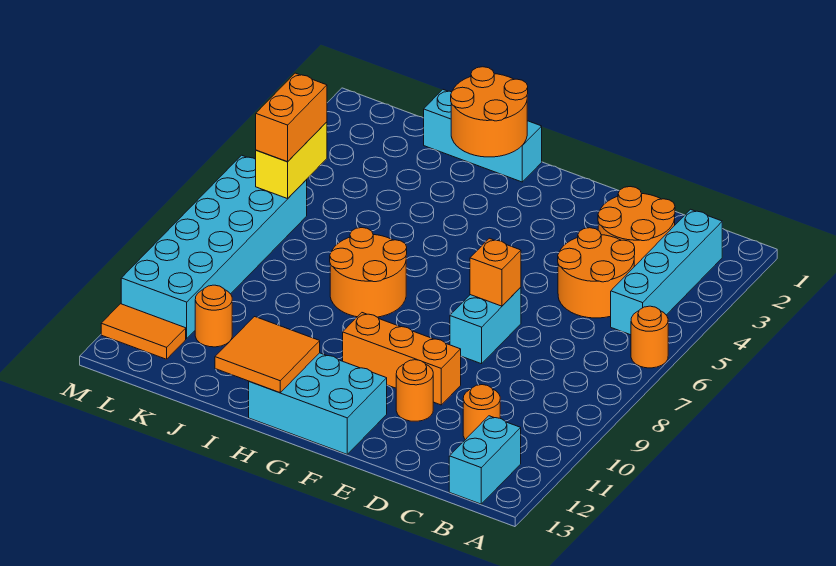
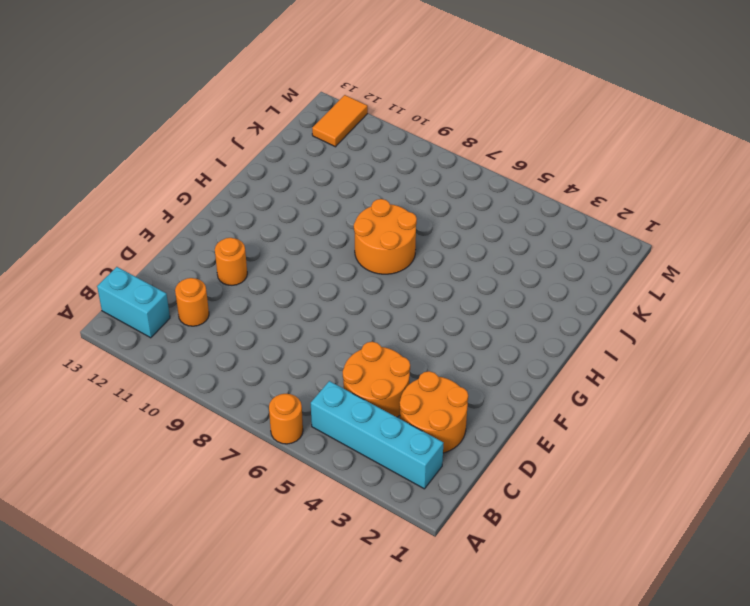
none -> cyan brick E7:E8 level 1
none -> orange brick E10:G10 level 1
none -> cyan brick F12:H13 level 1

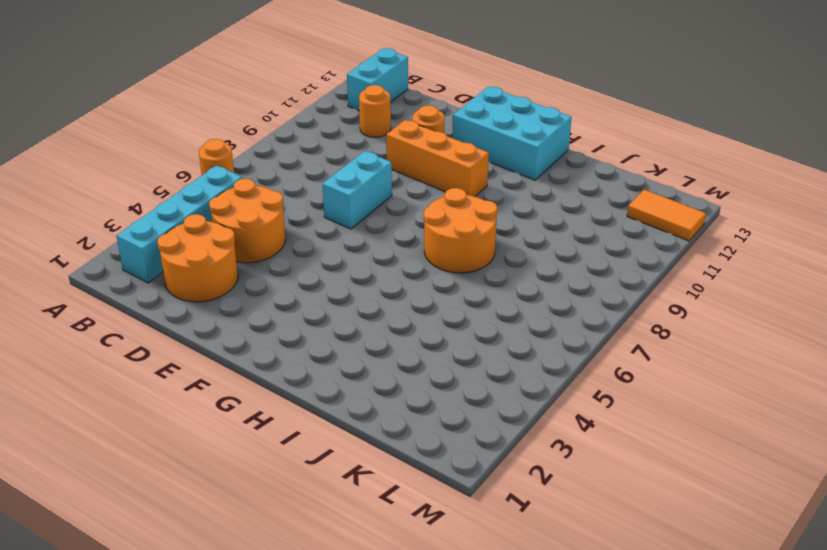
none -> cyan brick H1:J1 level 1
none -> orange round brick K11 level 1
none -> cyan brick L6:M11 level 1

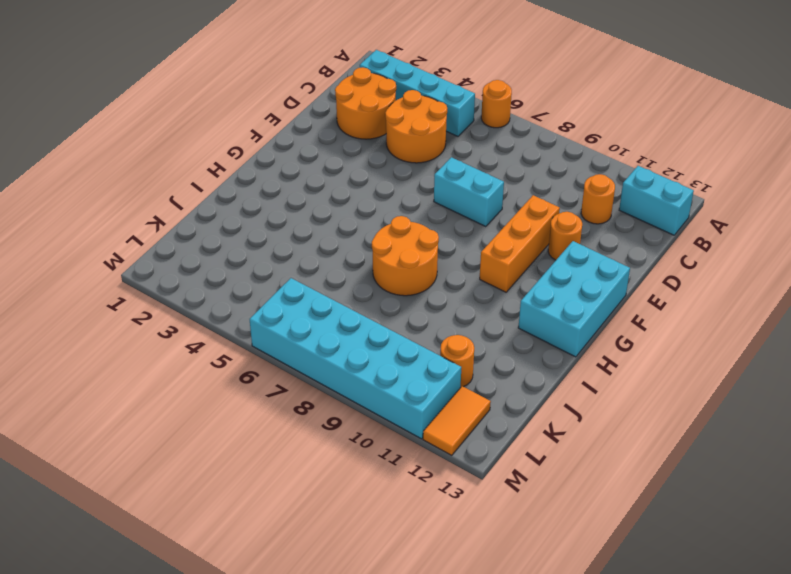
none -> cyan brick H1:J1 level 1
none -> orange brick E7 level 2
none -> orange round brick H1:I2 level 2

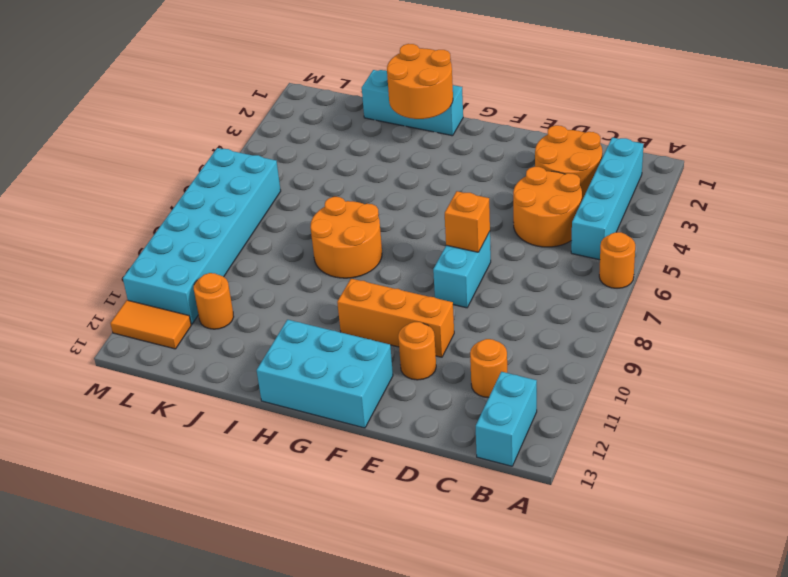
none -> orange tile H12:I13 level 2
none -> yellow brick L5:L6 level 2
none -> orange brick L5:L6 level 3

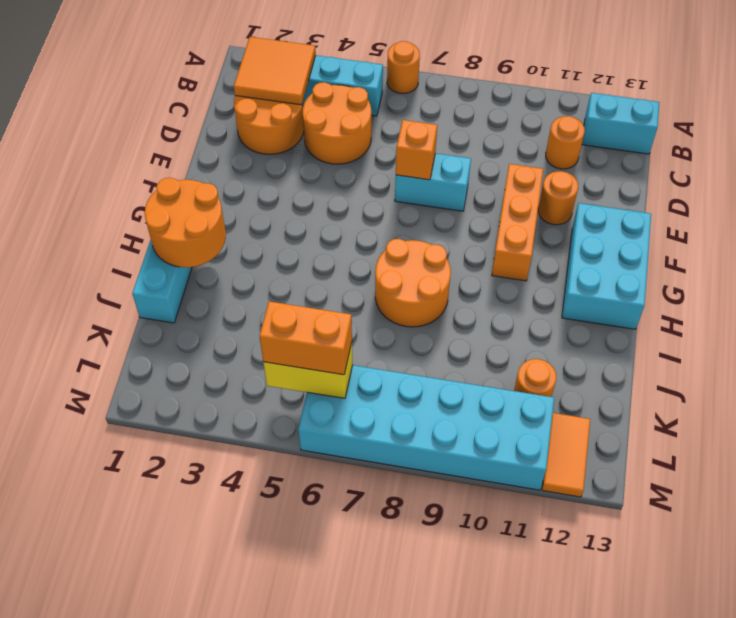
orange tile B2:C3 level 2 -> orange tile H12:I13 level 2

